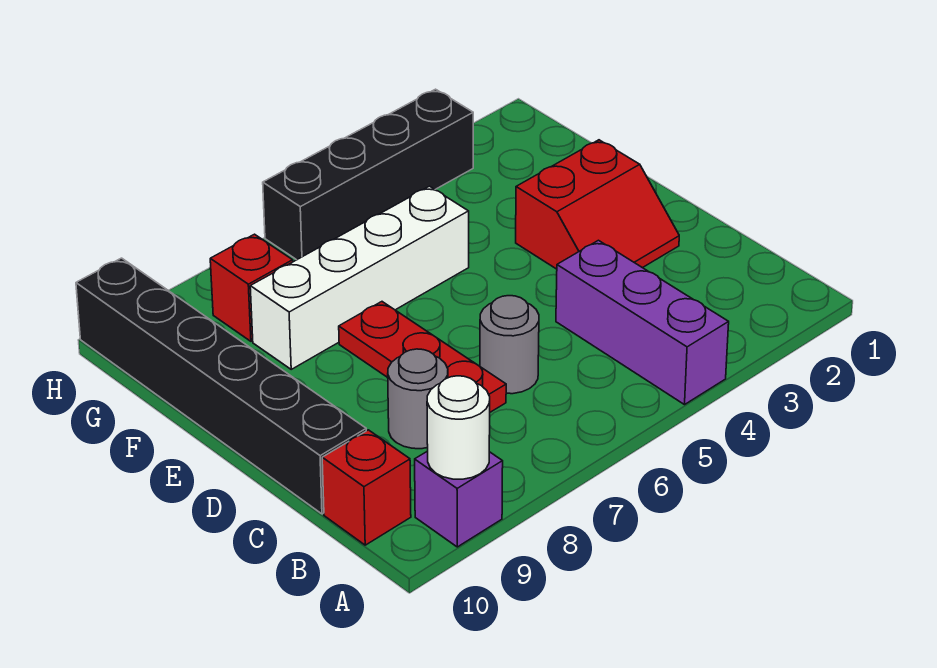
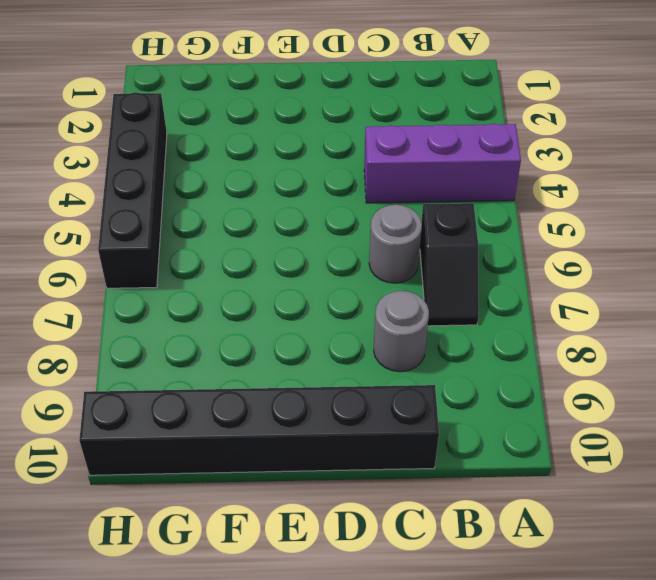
black slope B6:B7 level 1 top 6 -> none
none -> purple brick A9 level 1
none -> red brick B10 level 1
none -> red plate C7:E7 level 1

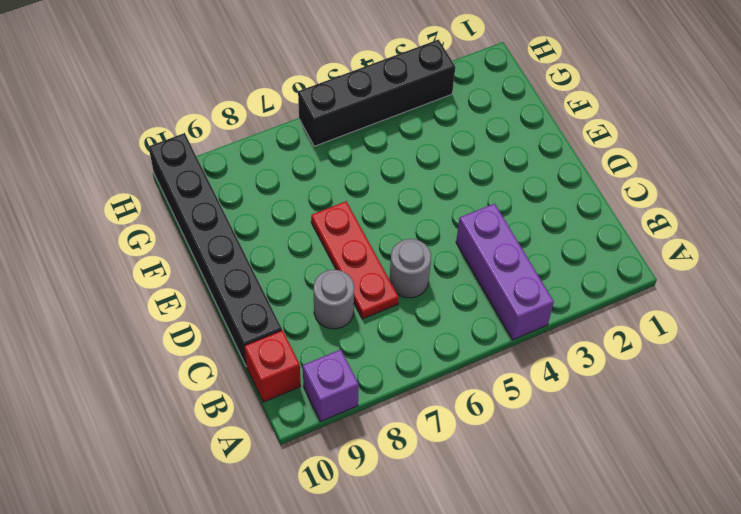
none -> red slope D2:E3 level 1 top E
none -> white brick F5:F8 level 1
none -> red brick G8 level 1

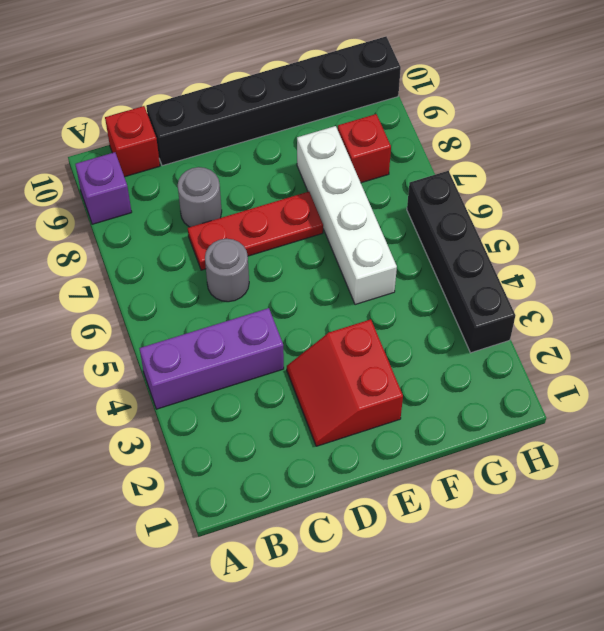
none -> white round brick A9 level 2

